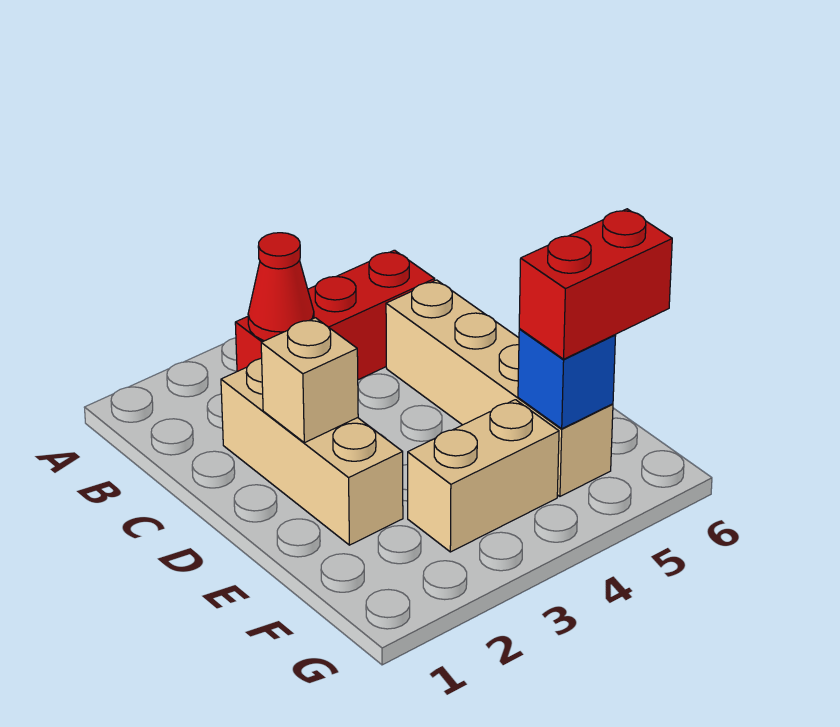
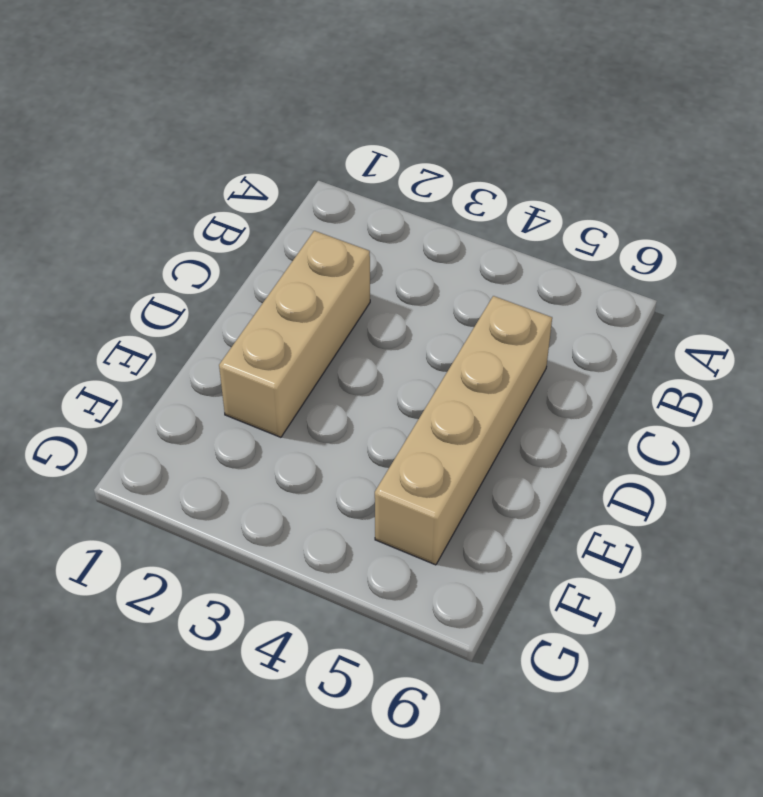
none -> red brick B3:B5 level 1
none -> tan brick F3:F4 level 1

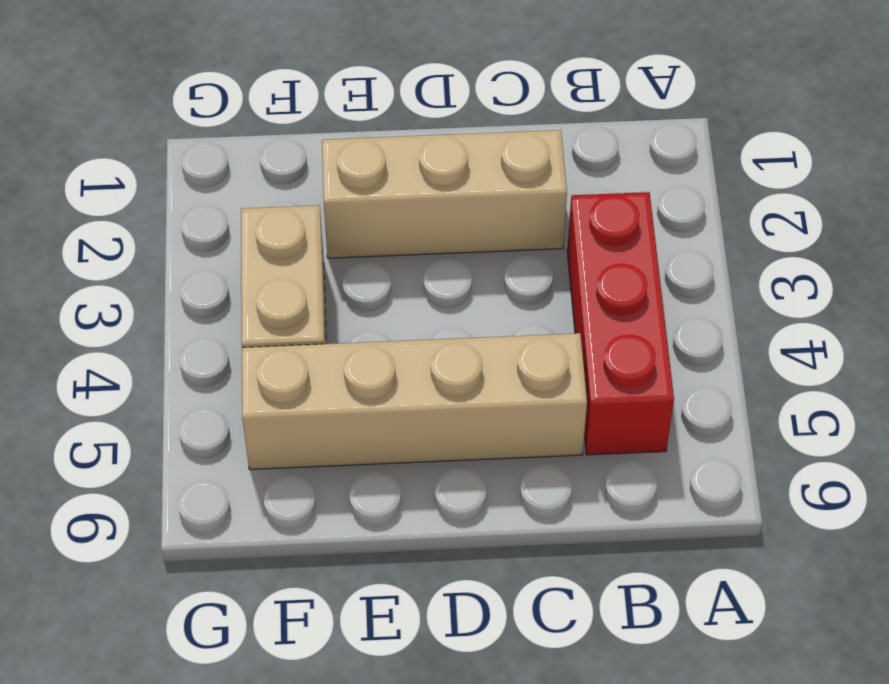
none -> red cone B3 level 2
none -> tan brick D2 level 2

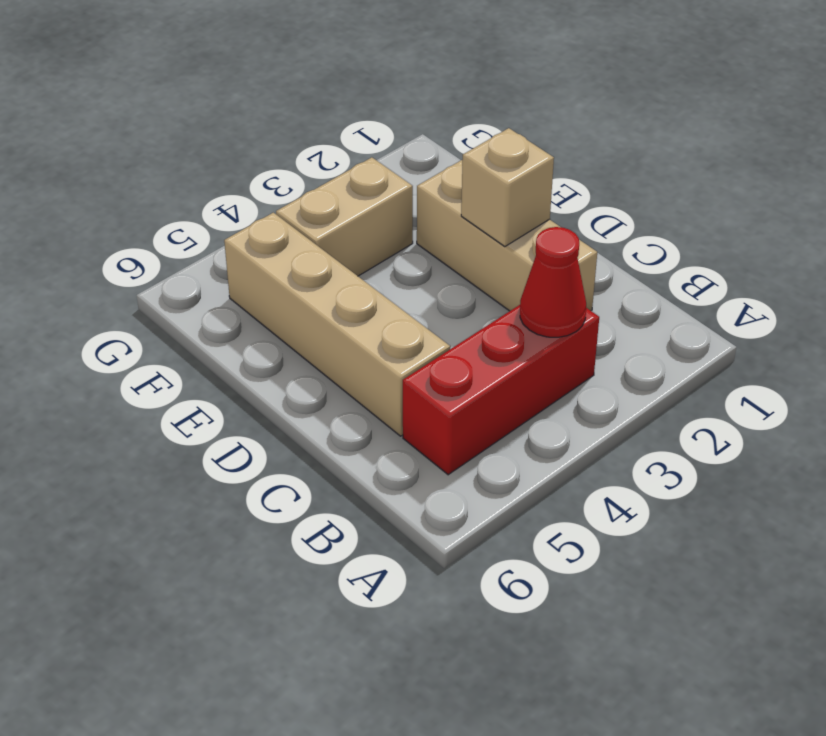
none -> blue brick F5 level 2
none -> red brick F5:F6 level 3

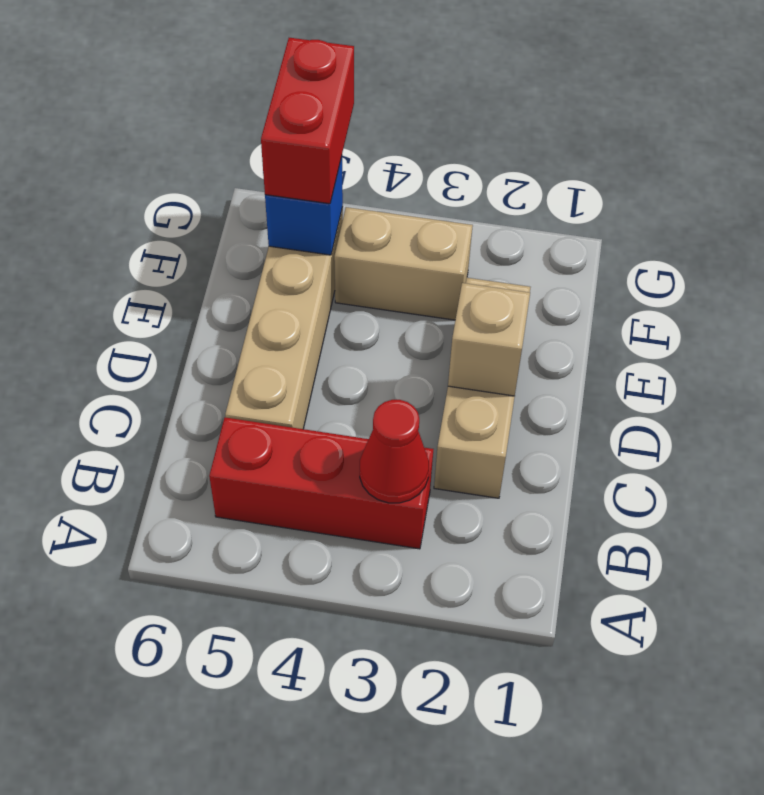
red brick F5:G5 level 3 -> red brick F5:F6 level 3

